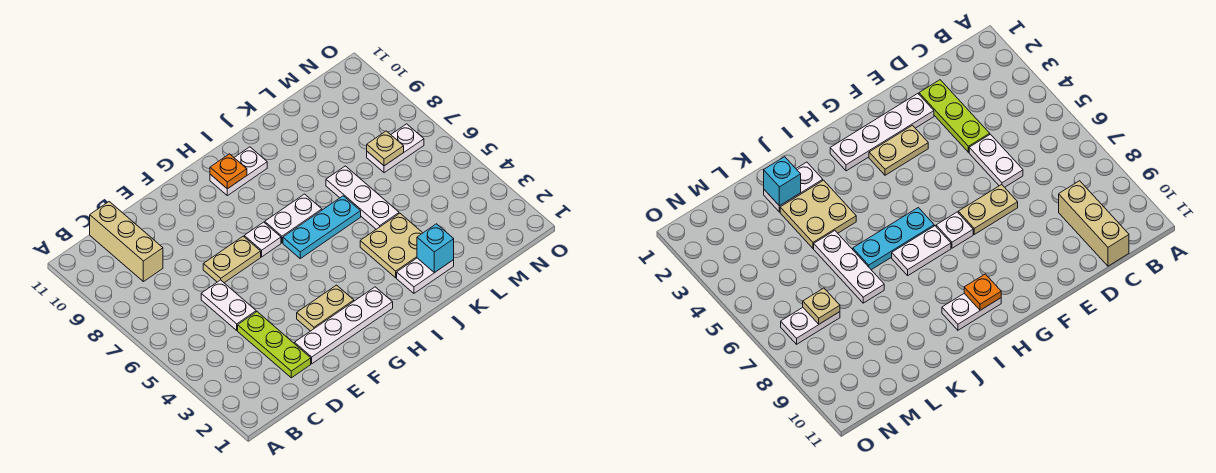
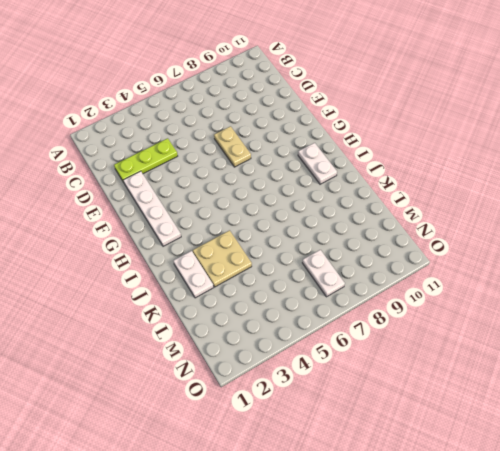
none -> tan brick C9:C11 level 1
none -> white plate D5:D6 level 1
none -> tan plate F3:G3 level 1

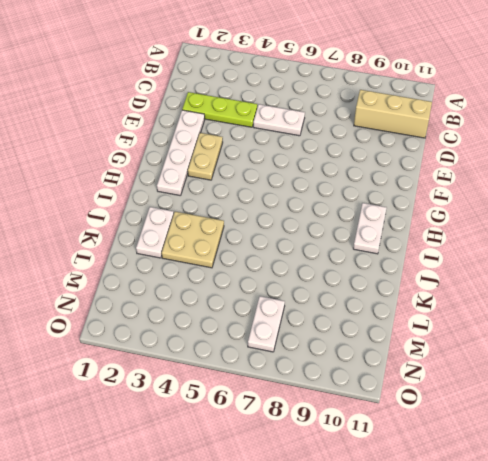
none -> tan plate E7:F7 level 1
none -> white plate G7 level 1
none -> cyan plate H6:J6 level 1

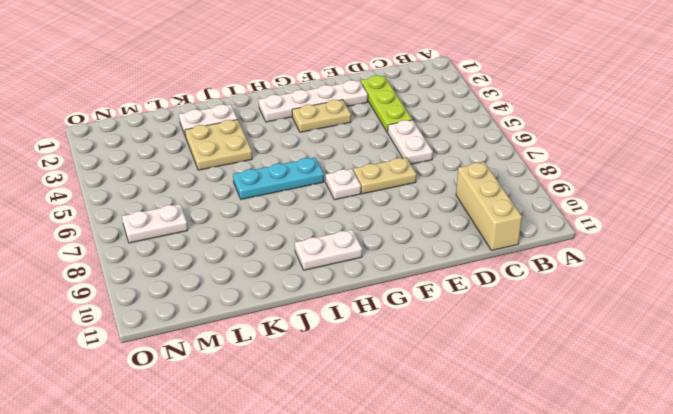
none -> white plate H7:I7 level 1
none -> white plate K5:K7 level 1
none -> orange plate H10 level 2

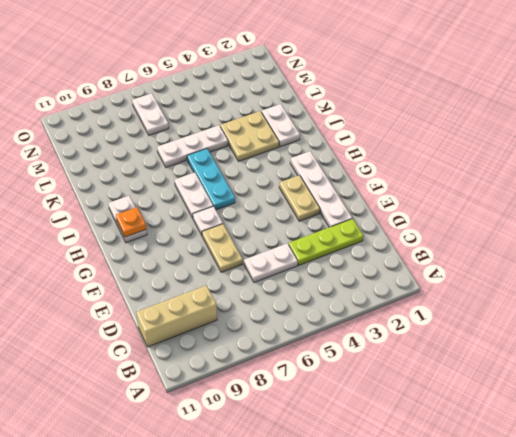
none -> cyan brick K2 level 2
none -> tan plate M7 level 2

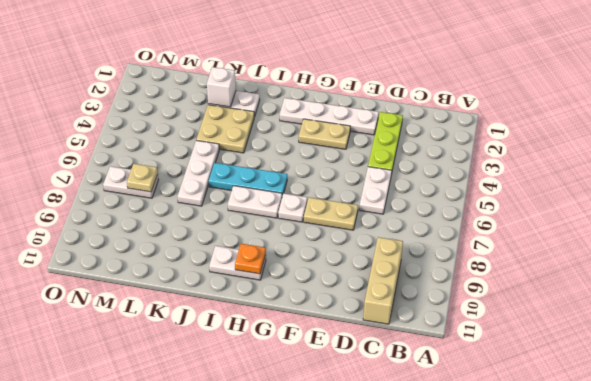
white brick K2 level 2 -> cyan brick K2 level 2

